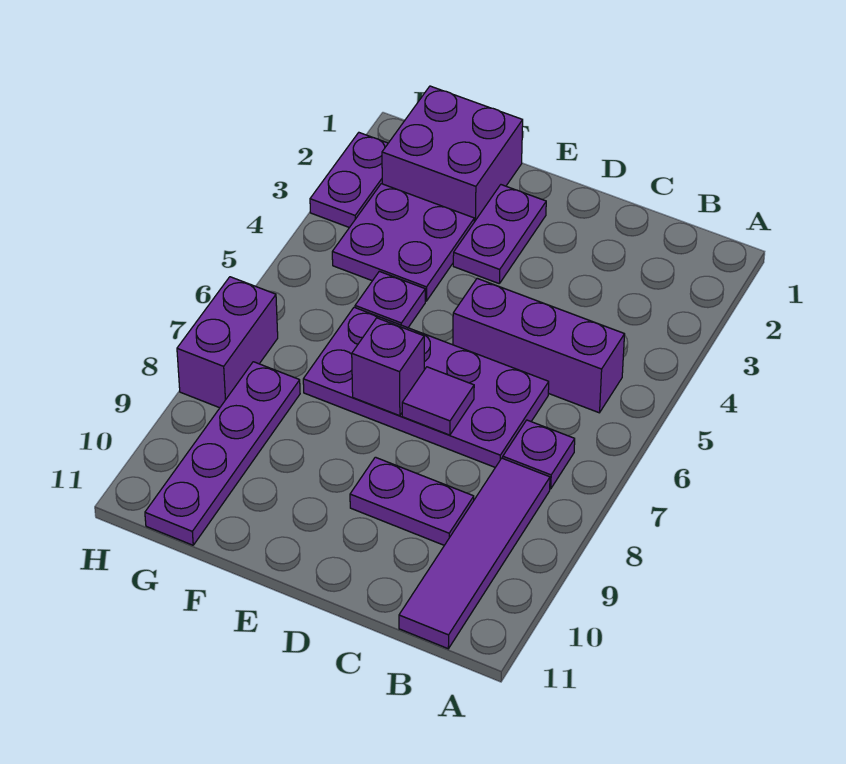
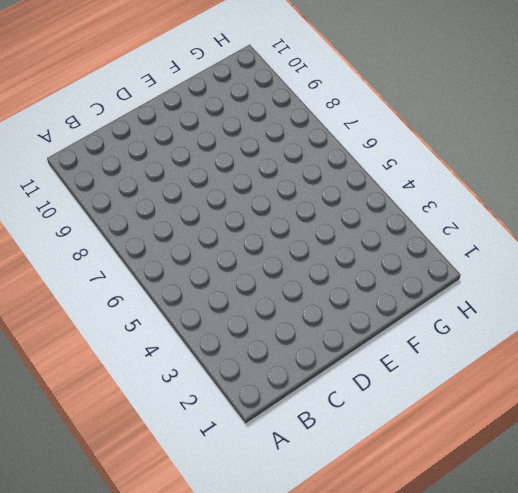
none -> purple brick B5:D5 level 1
none -> purple plate B7 level 1
none -> purple tile B8:B11 level 1

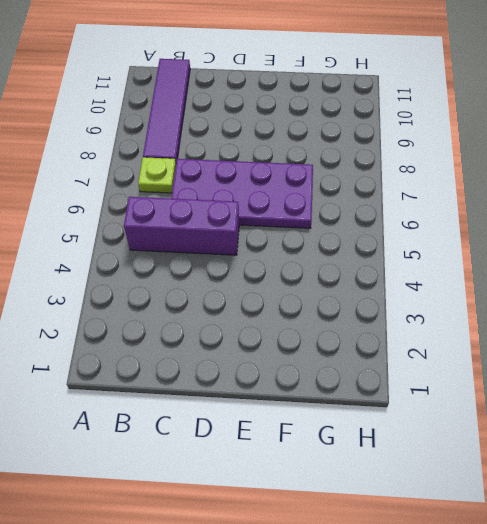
lime plate B7 level 1 -> purple plate B7 level 1
none -> purple plate C9:D9 level 1
none -> purple plate E2:E3 level 1
none -> purple brick F1:G2 level 1

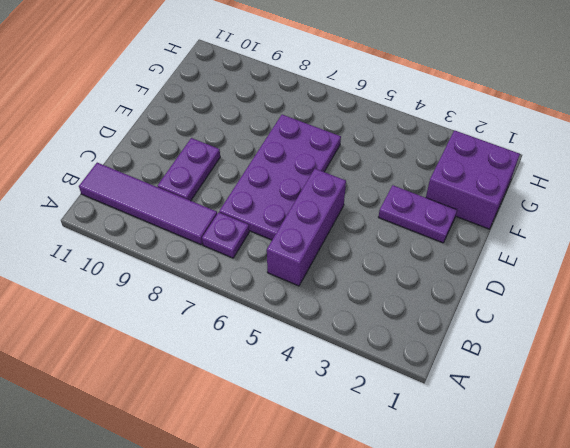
none -> purple plate F3:G4 level 1
none -> purple plate F5 level 1
none -> purple plate G8:G11 level 1

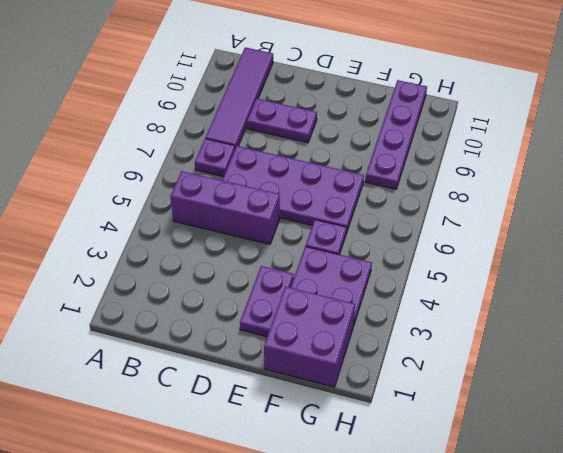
none -> purple plate H2:H3 level 1
none -> purple brick H7:H8 level 1
none -> purple tile D7 level 2

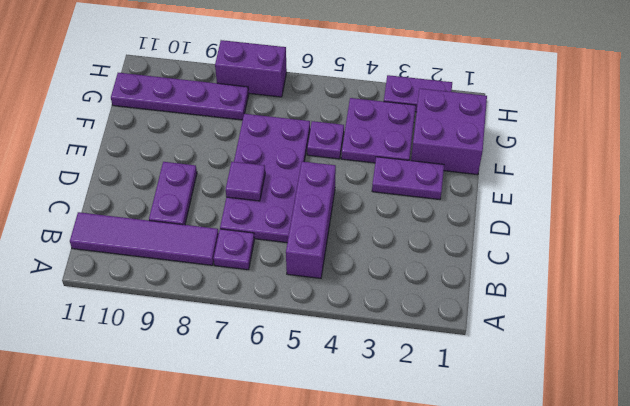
none -> purple brick E7 level 2

